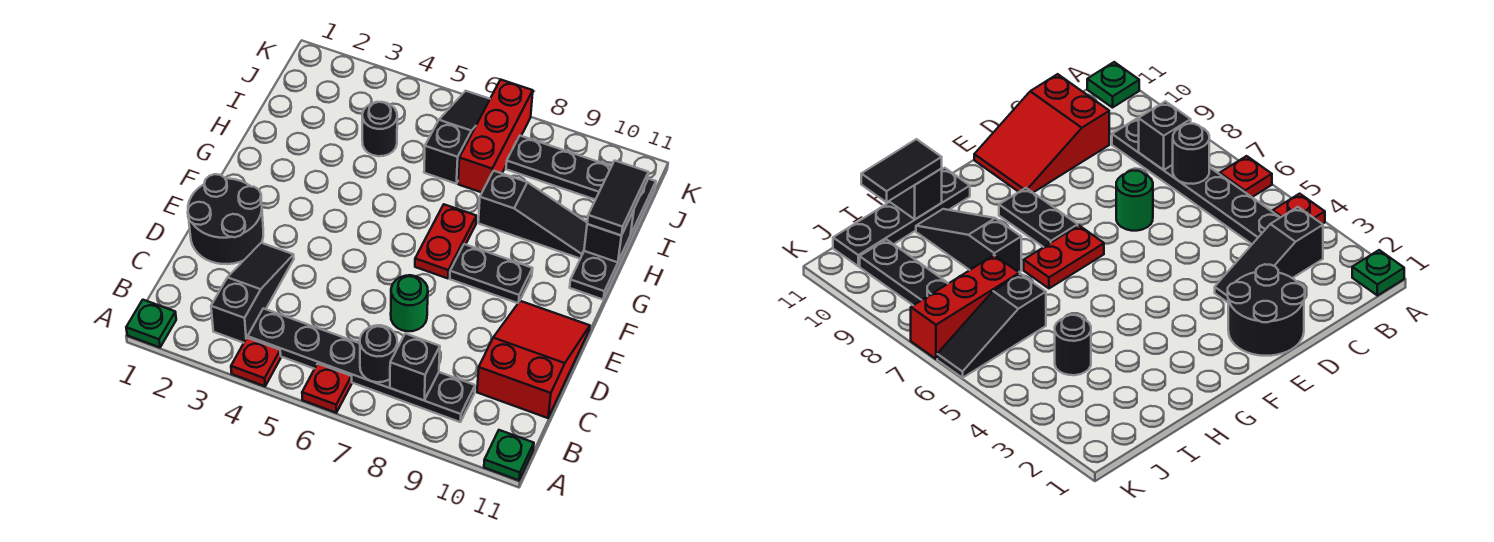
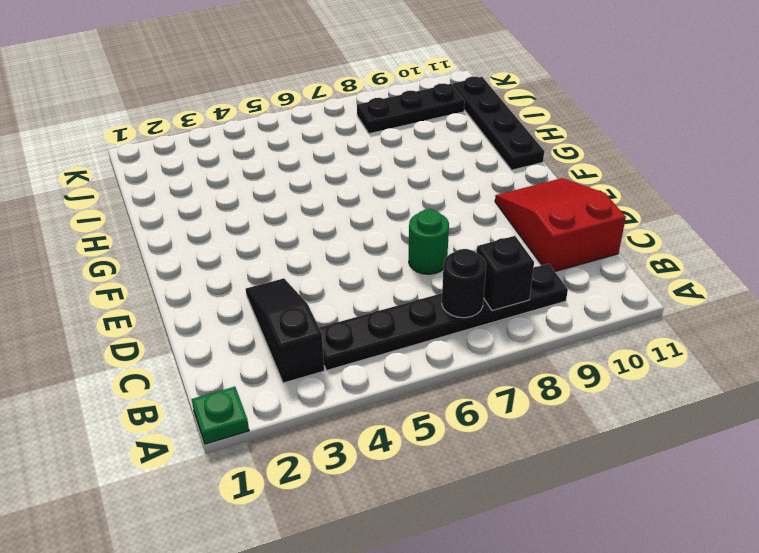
none -> red plate A4 level 1
none -> red plate A6 level 1
none -> green plate A11 level 1

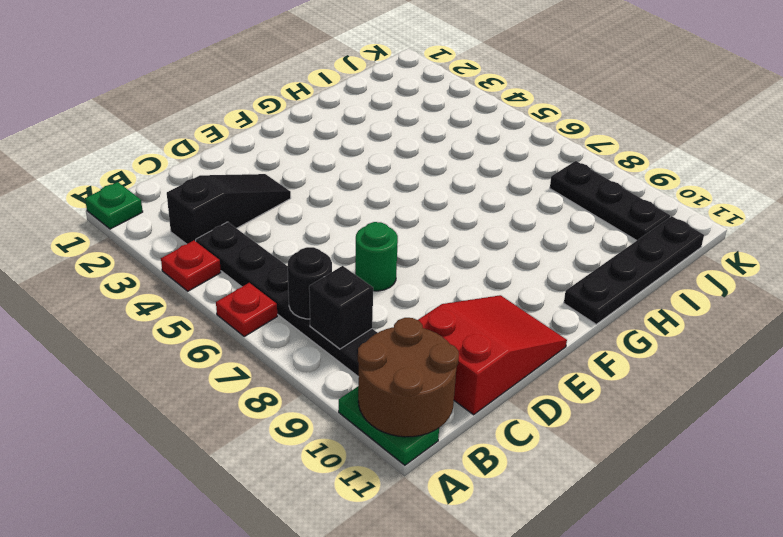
green plate A10:A11 level 1 -> green plate A11 level 1
brown round brick A10:B11 level 2 -> none
none -> black round brick D1:E2 level 1
none -> red plate F7:G7 level 1
none -> black plate F8:F9 level 1

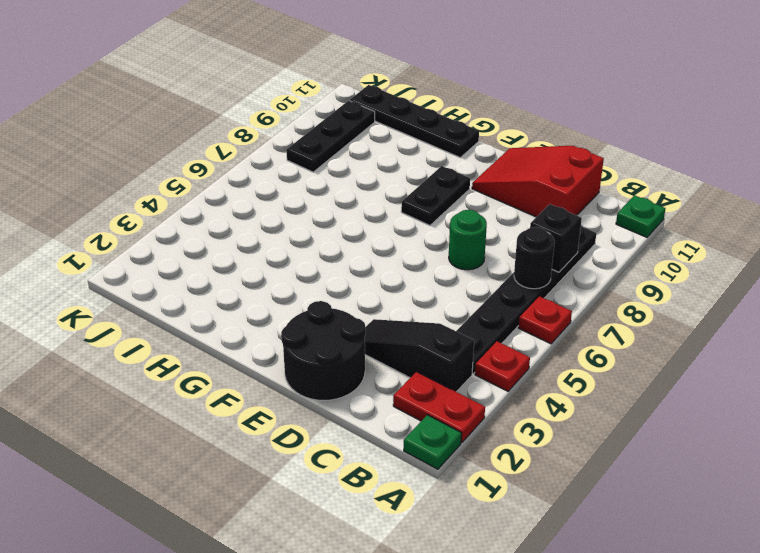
red plate A2:B2 level 1 -> red plate F7:G7 level 1
none -> black slope H8:H10 level 1 top 8
none -> black round brick I4 level 1
none -> black slope I6:K6 level 1 top I

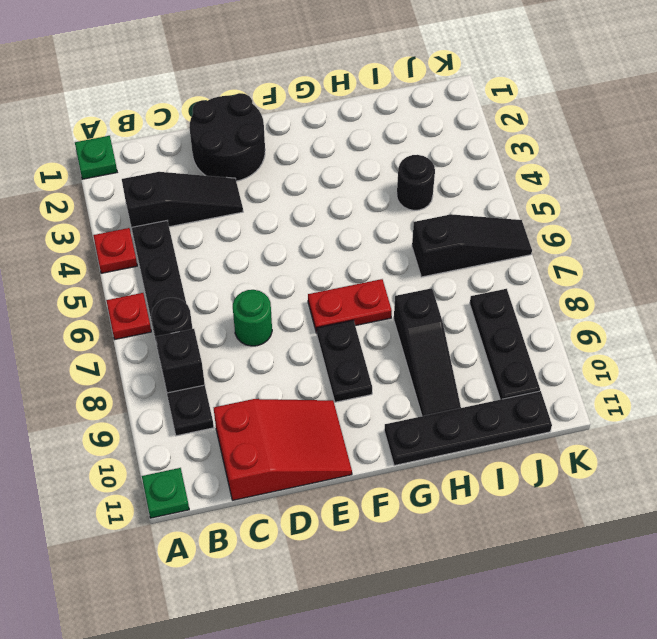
none -> red brick I7:K7 level 1
none -> black brick H11 level 2
none -> black tile H11:I11 level 3

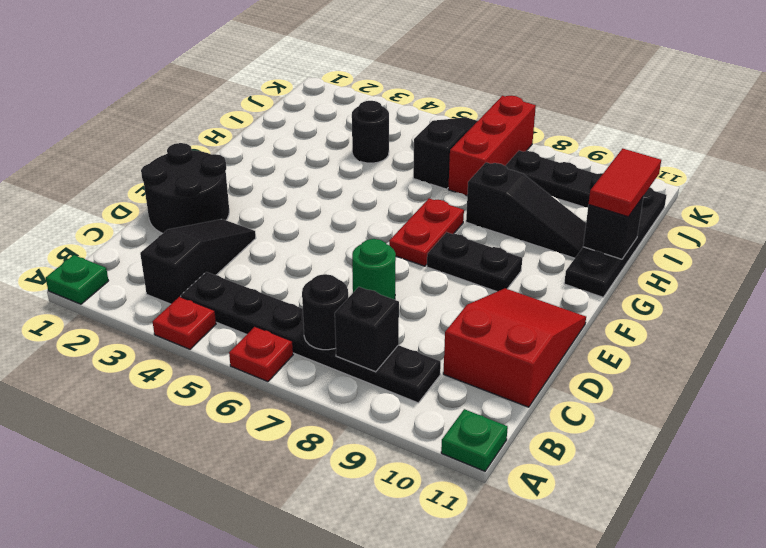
red tile H11:I11 level 3 -> black tile H11:I11 level 3

